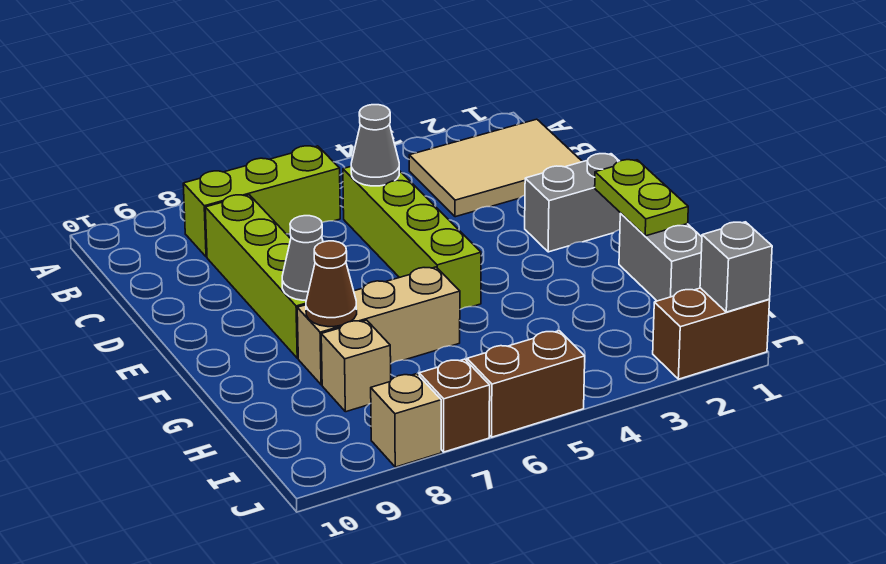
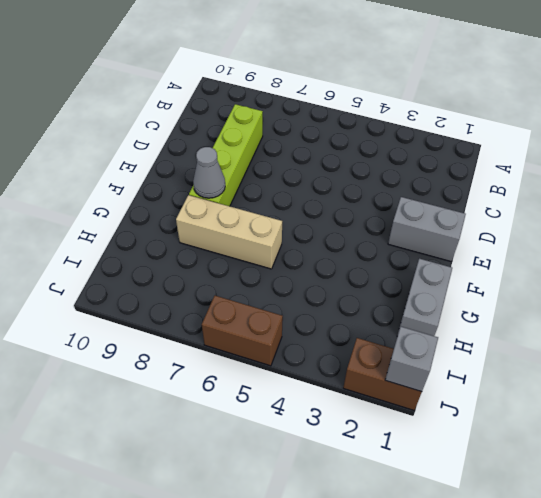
none -> tan tile B1:C3 level 1
none -> lime brick B6:B8 level 1
none -> lime brick C5:F5 level 1

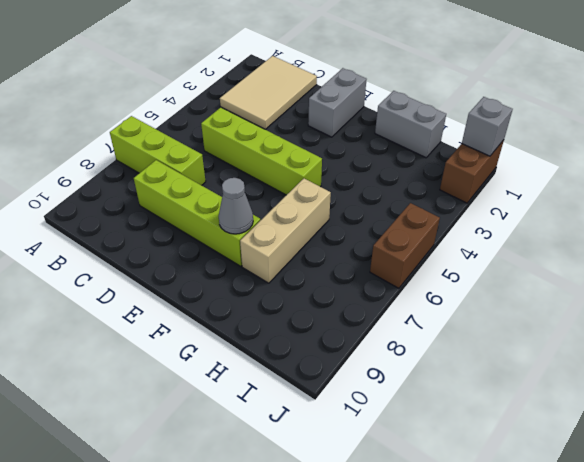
lime brick A7:C7 level 1 -> lime brick B6:B8 level 1
none -> tan brick H8 level 1
none -> brown brick J7 level 1
none -> tan brick J8 level 1

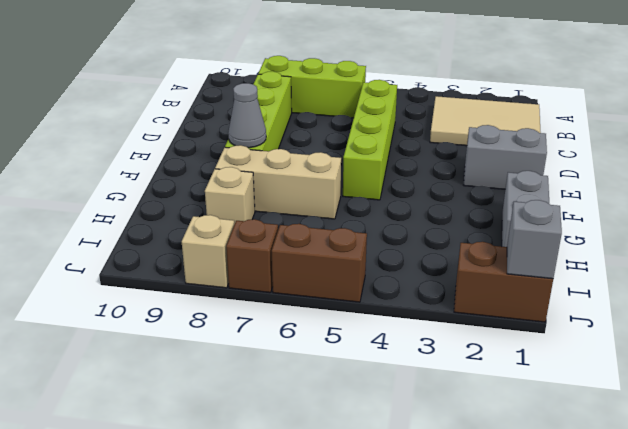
none -> grey cone C5 level 2
none -> lime plate F1:G1 level 2
none -> brown cone G8 level 2

